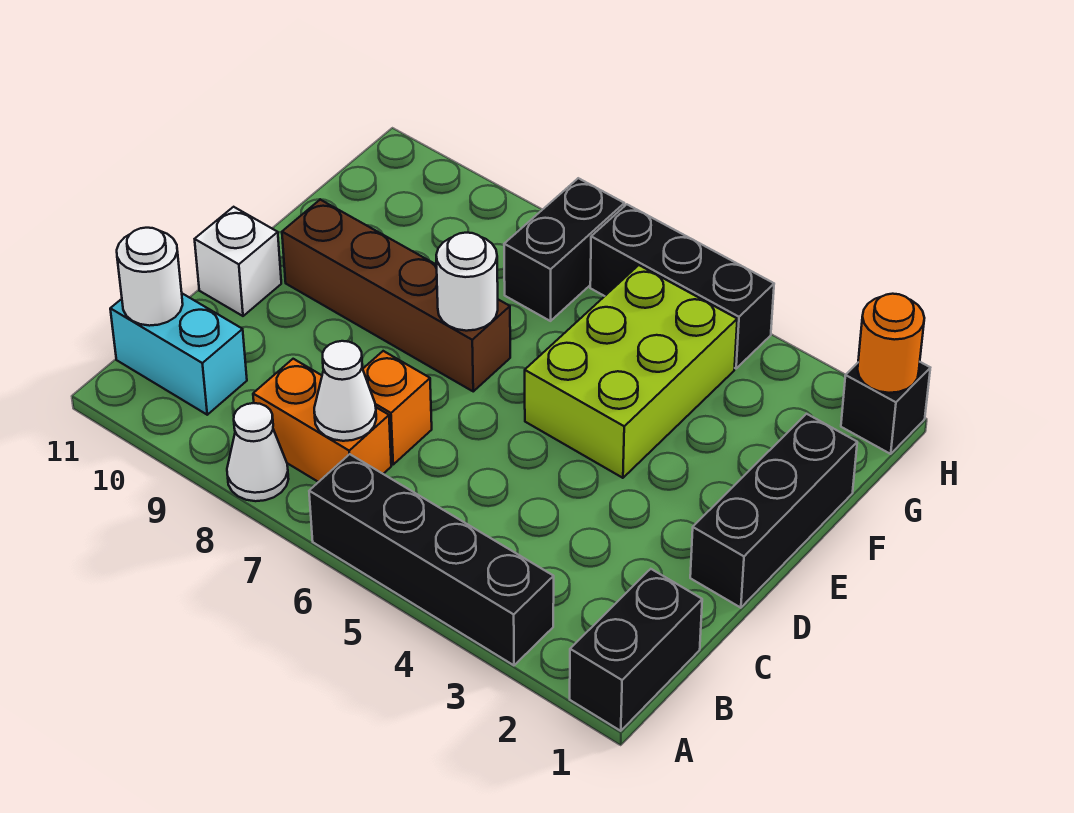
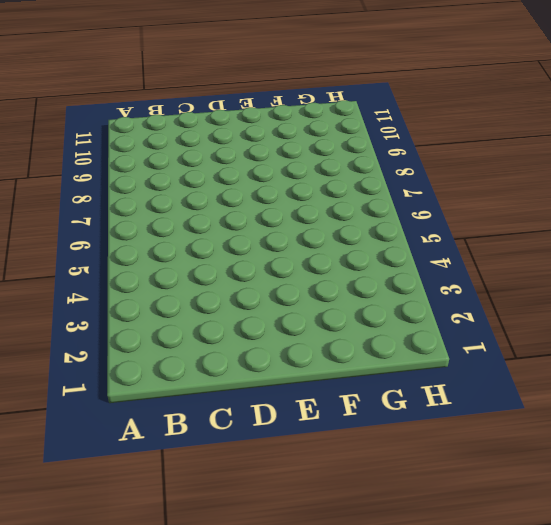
none -> black brick A1:B1 level 1
none -> black brick A3:A6 level 1
none -> white cone A8 level 1

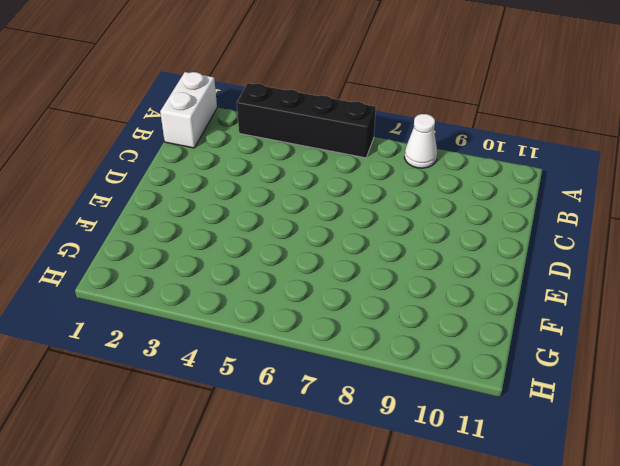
white brick A1:B1 level 1 -> black brick A1:B1 level 1
none -> orange brick B7:B8 level 1
none -> cyan brick B10:B11 level 1
none -> orange brick C7 level 1

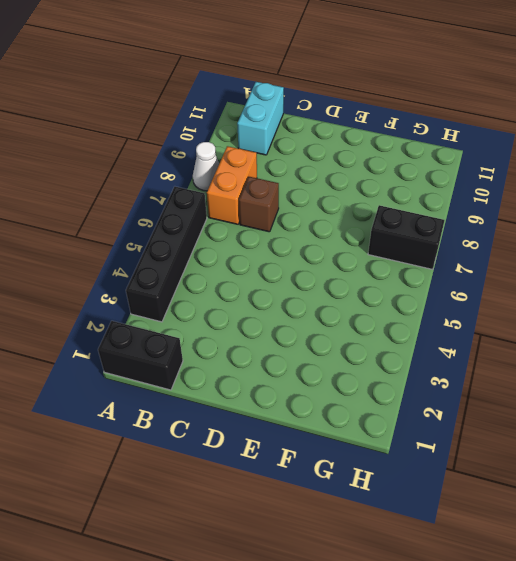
brown brick C7 level 1 -> orange brick C7 level 1
none -> black brick D1:F1 level 1
none -> white brick D11 level 1
none -> lime brick E4:G5 level 1

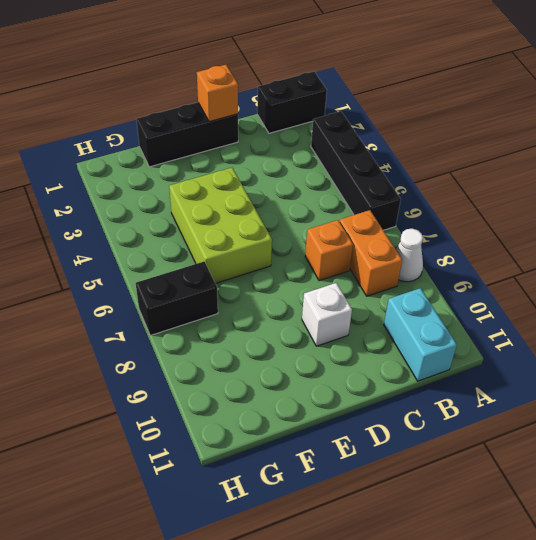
orange brick D1 level 2 -> none
white brick D9 level 1 -> white brick D11 level 1
lime brick E4:F6 level 1 -> lime brick E4:G5 level 1
none -> brown brick E7:E10 level 1
none -> black brick H1 level 1
none -> black brick H4:H6 level 1

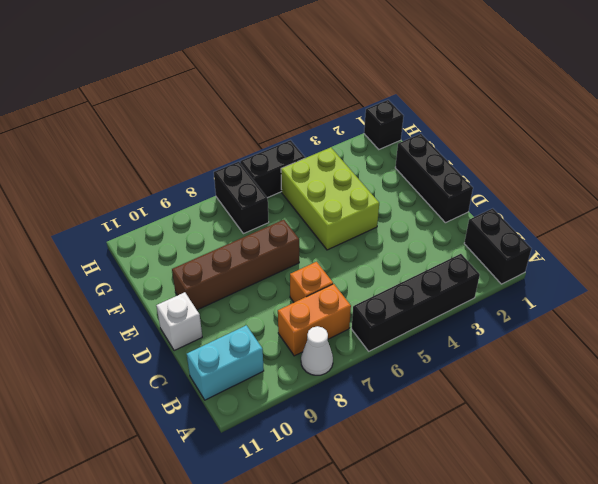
black brick H5:H6 level 1 -> black brick H4:H6 level 1
none -> white cone B7 level 2
none -> white round brick B11 level 2
none -> white round brick E7 level 2

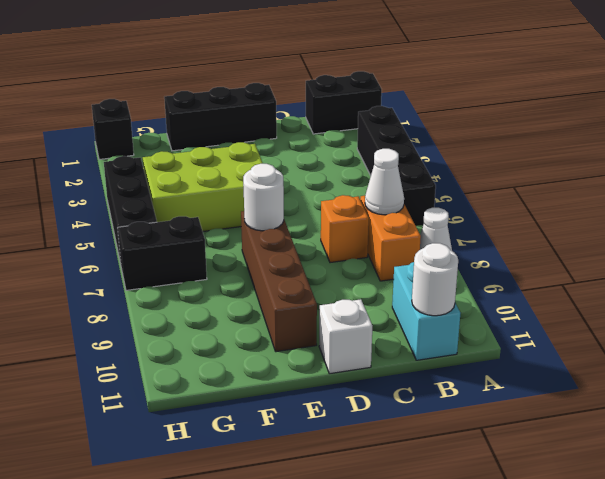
none -> orange round brick H1 level 2

